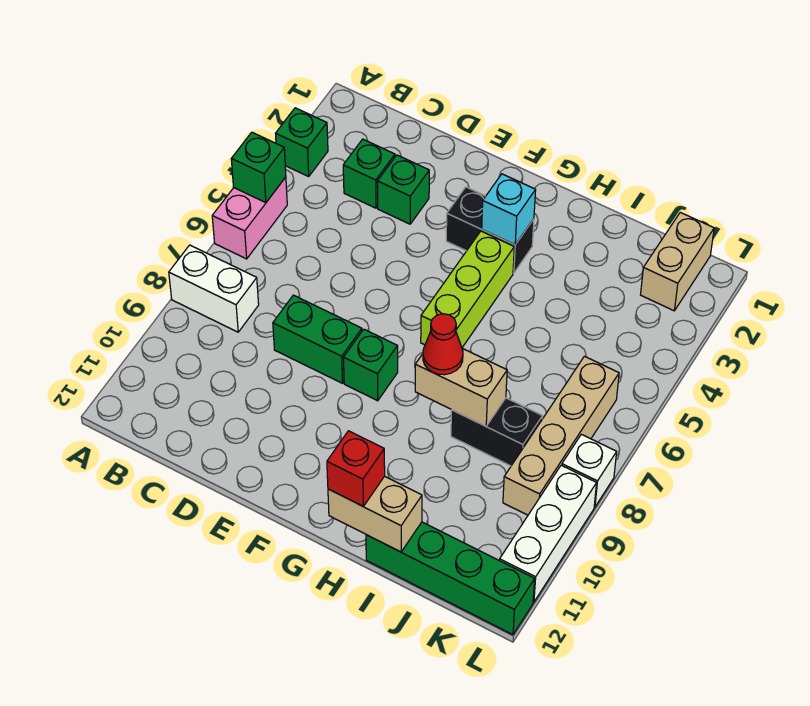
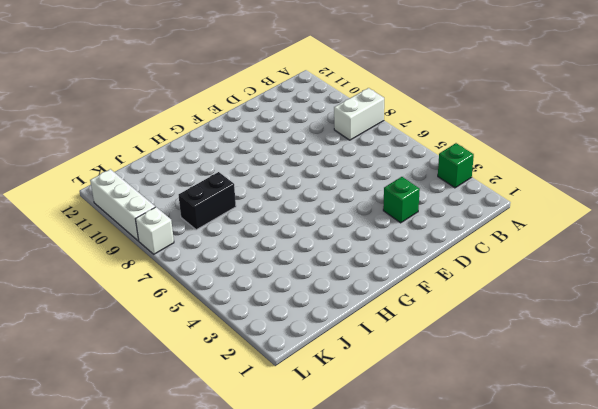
none -> pink brick A5:A6 level 1
none -> green brick C3 level 1
none -> green brick D8:E8 level 1

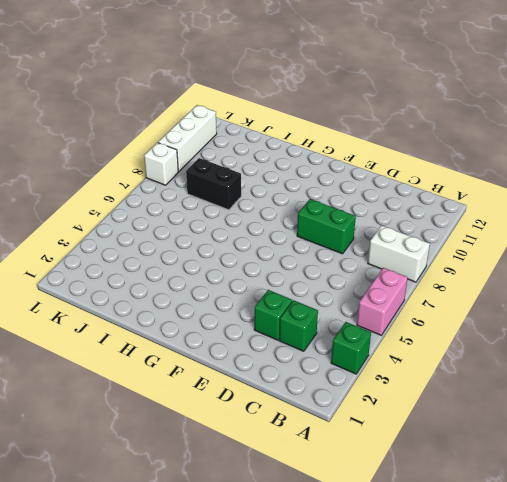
none -> black brick F3:G3 level 1
none -> green brick F8 level 1
none -> lime brick G4:G6 level 1

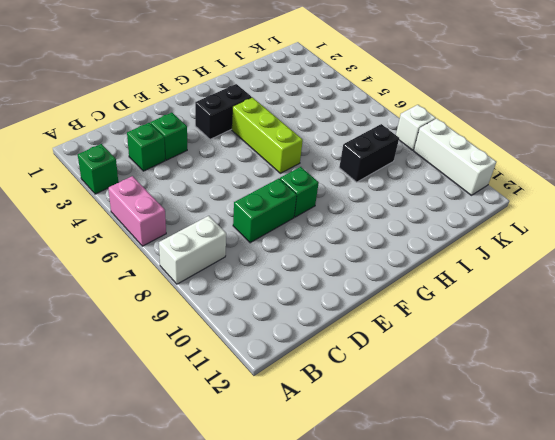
none -> green brick I12:L12 level 1
none -> tan brick K1:K2 level 1
none -> tan brick K6:K9 level 1

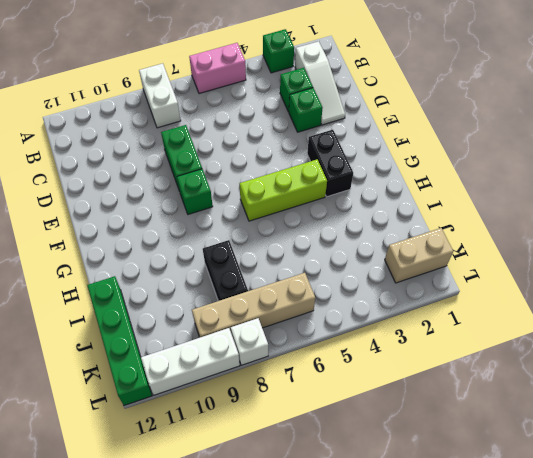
white slope B2:D2 level 1 top B -> none
none -> green brick A5 level 2
none -> cyan brick G3 level 2
none -> tan brick H8:I8 level 2

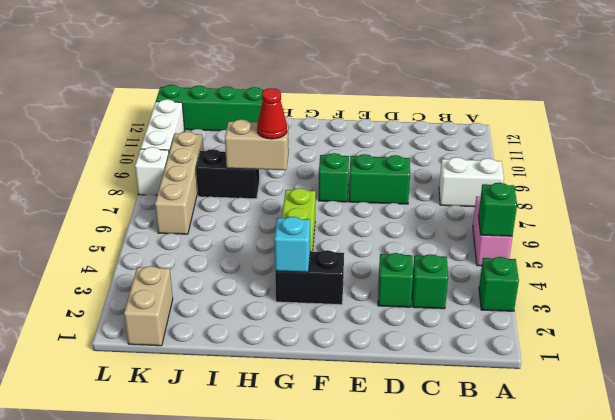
none -> tan brick H12:I12 level 2
none -> red brick H12 level 3

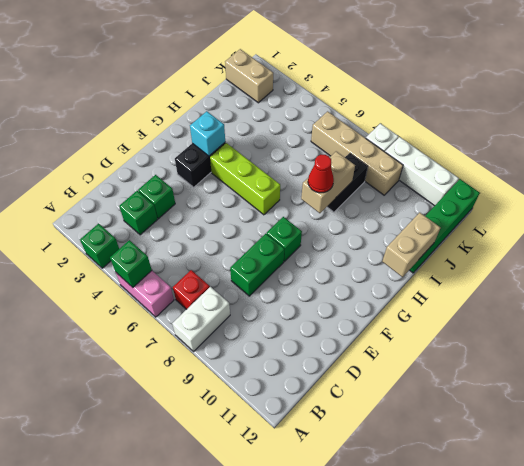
red brick B7 level 1 -> red brick H12 level 3

